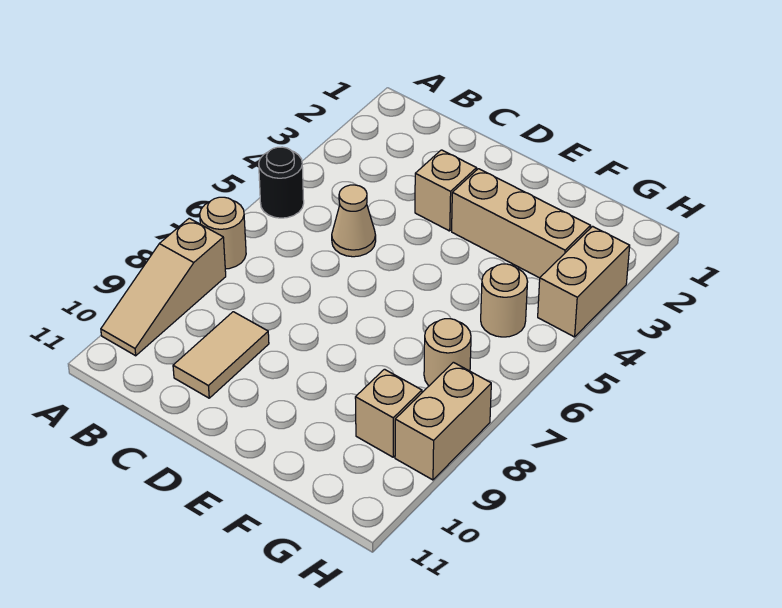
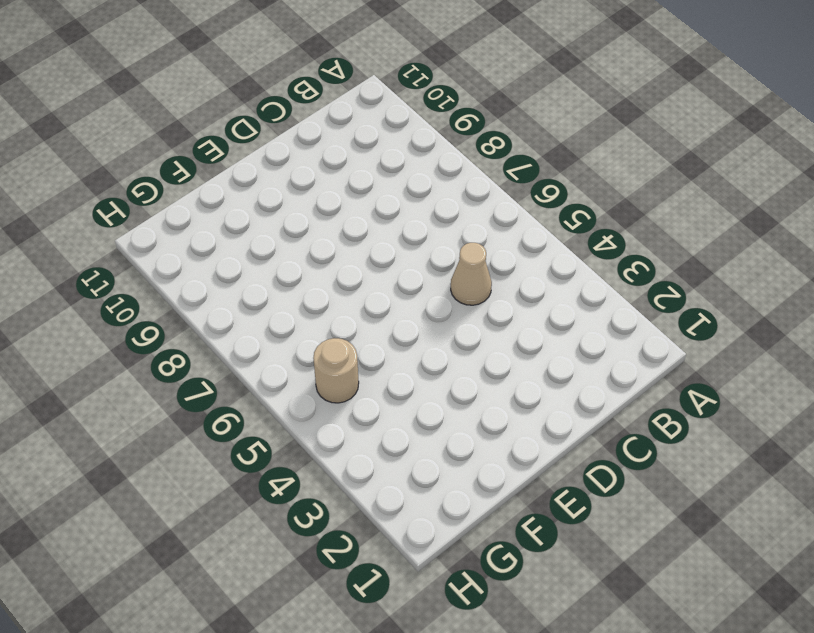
none -> black round brick A5 level 1
none -> tan round brick A7 level 1
none -> tan slope A8:A10 level 1 top 8

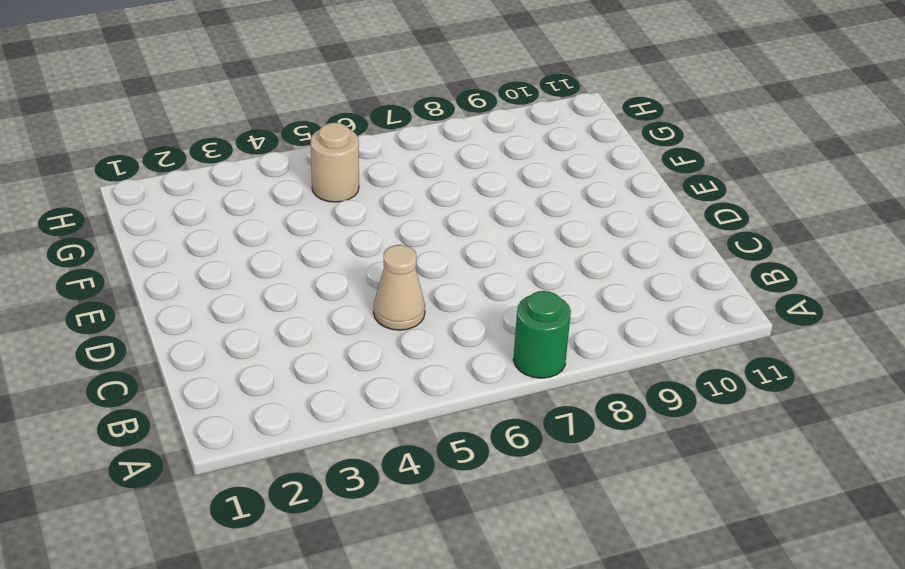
green round brick A7 level 1 -> tan round brick A7 level 1
none -> black round brick A5 level 1
none -> tan slope A8:A10 level 1 top 8
none -> tan tile C9:C10 level 1

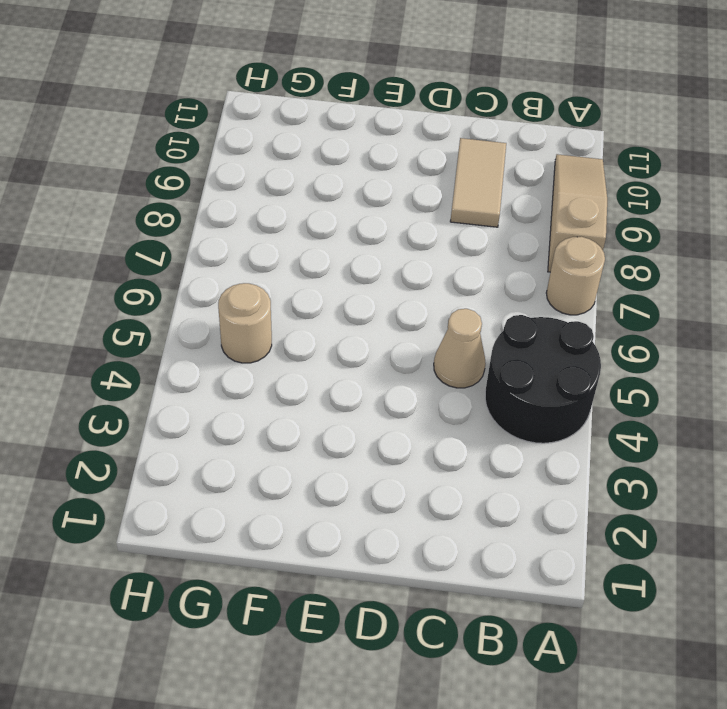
black round brick A4:B5 level 1 -> black round brick A5 level 1
none -> tan brick D3 level 1
none -> tan brick E3:G3 level 1
none -> tan round brick G7 level 1

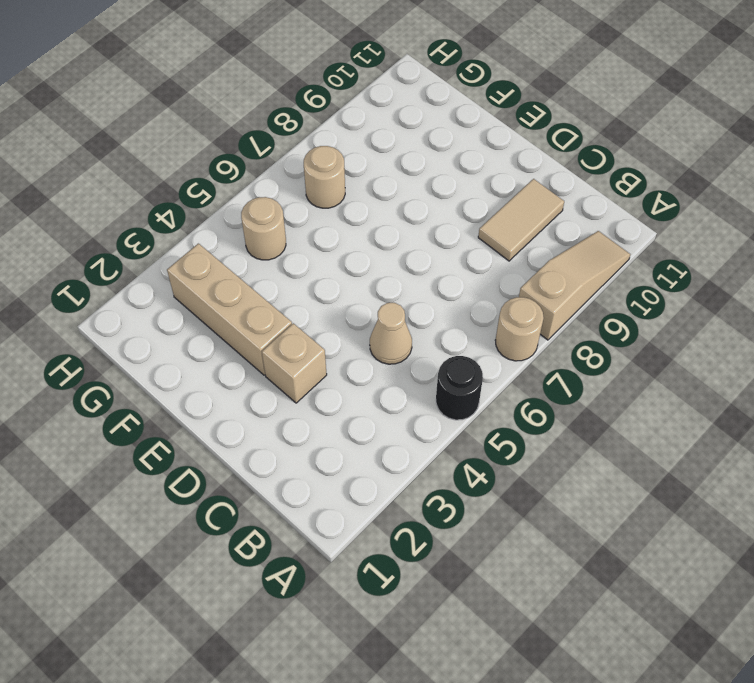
none -> tan brick G9 level 1
none -> tan brick H3:H4 level 1
none -> tan brick H8:H9 level 1

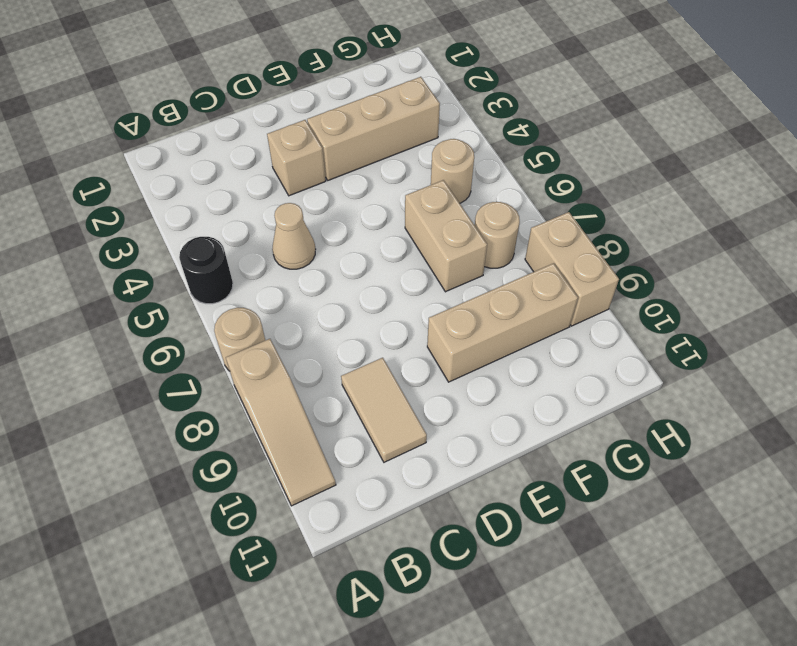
tan brick E9:G9 level 1 -> tan brick G9 level 1
tan brick F6:F7 level 1 -> tan brick H3:H4 level 1

